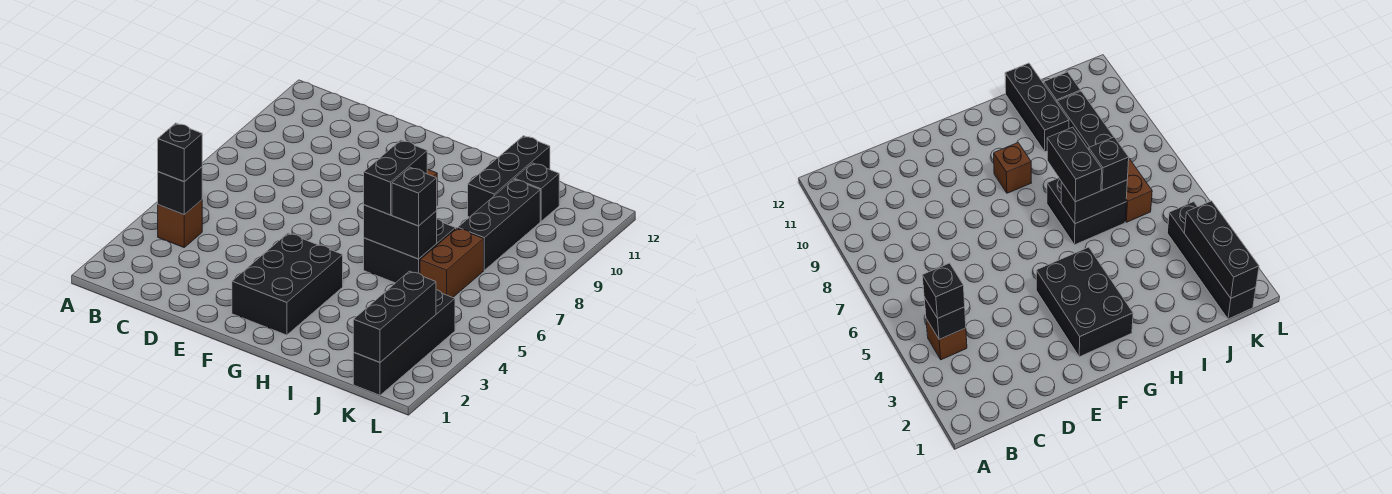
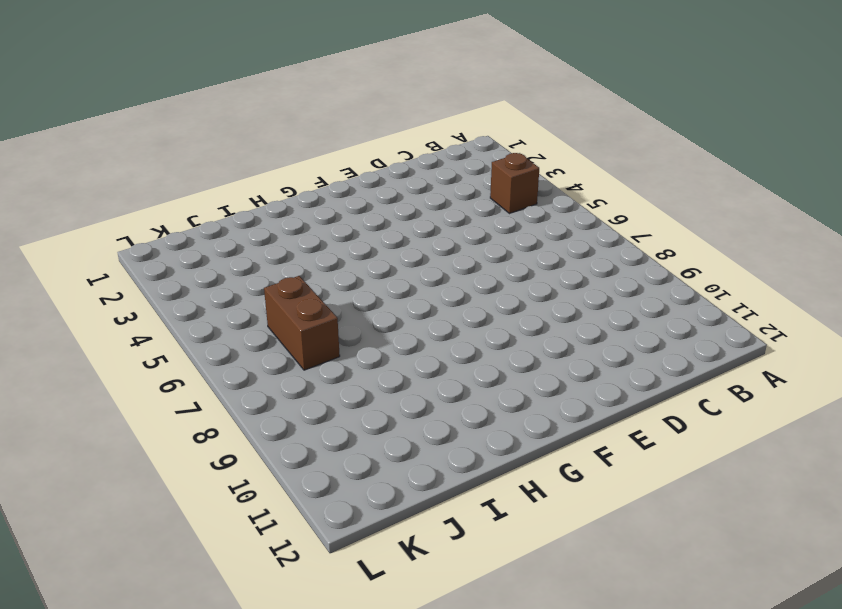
none -> black brick F2:G4 level 1
none -> brown brick G9 level 1
none -> black brick H6:I7 level 1

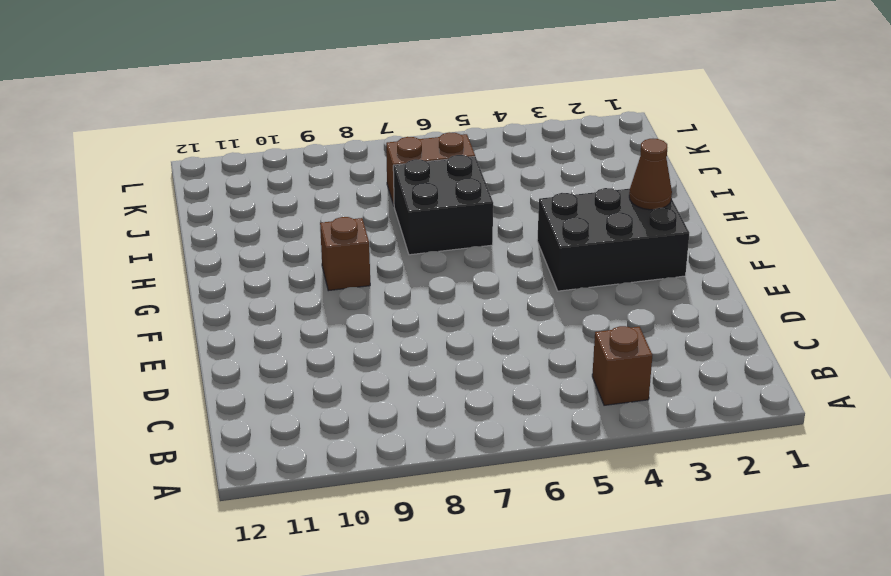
brown cone G2 level 2 -> none
none -> black brick I10:I12 level 1
none -> black brick J8:J10 level 1
none -> black brick J11 level 1

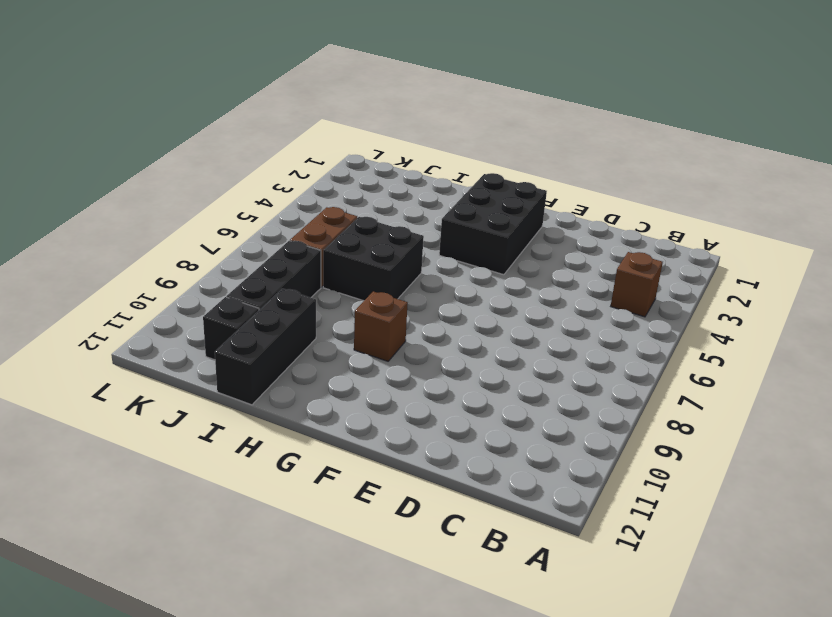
none -> black brick K1:K4 level 1
none -> black brick B4 level 2
none -> black brick H6:I6 level 2

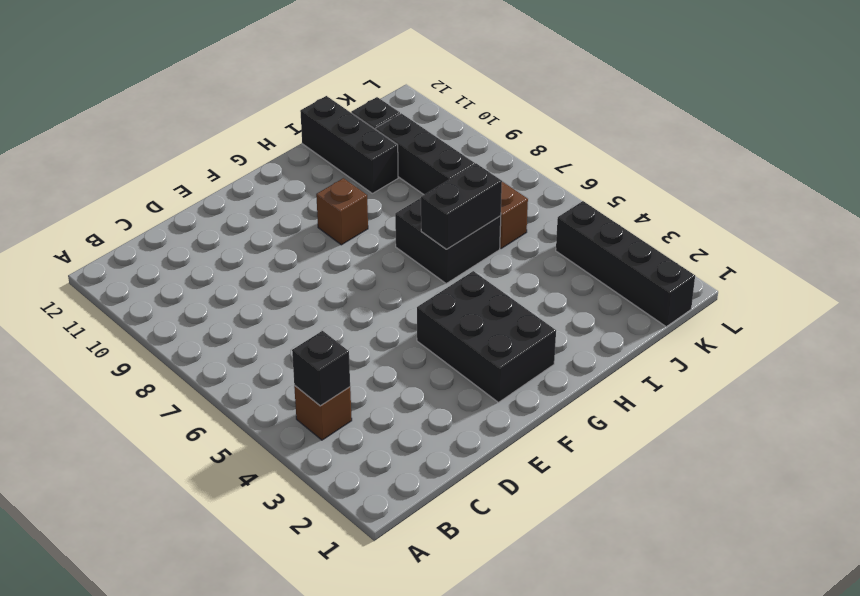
none -> black brick K1:K3 level 2
none -> black brick B4 level 3
none -> black brick H6:H7 level 3

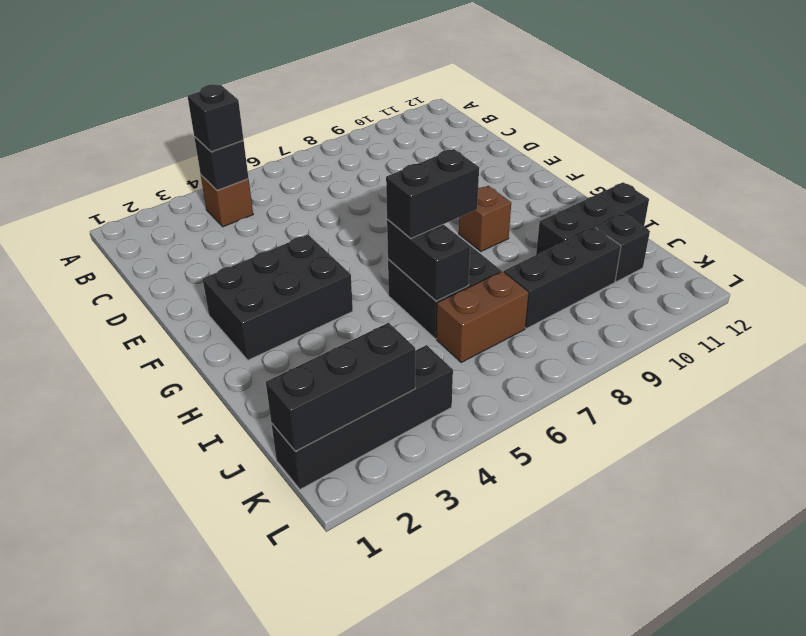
none -> black brick I6 level 3

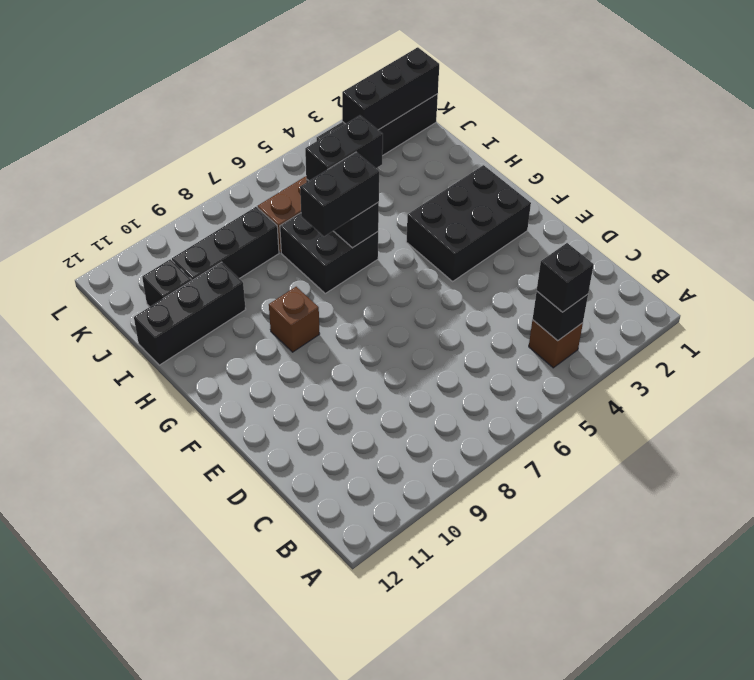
black brick I5:I6 level 3 -> black brick I6 level 3

